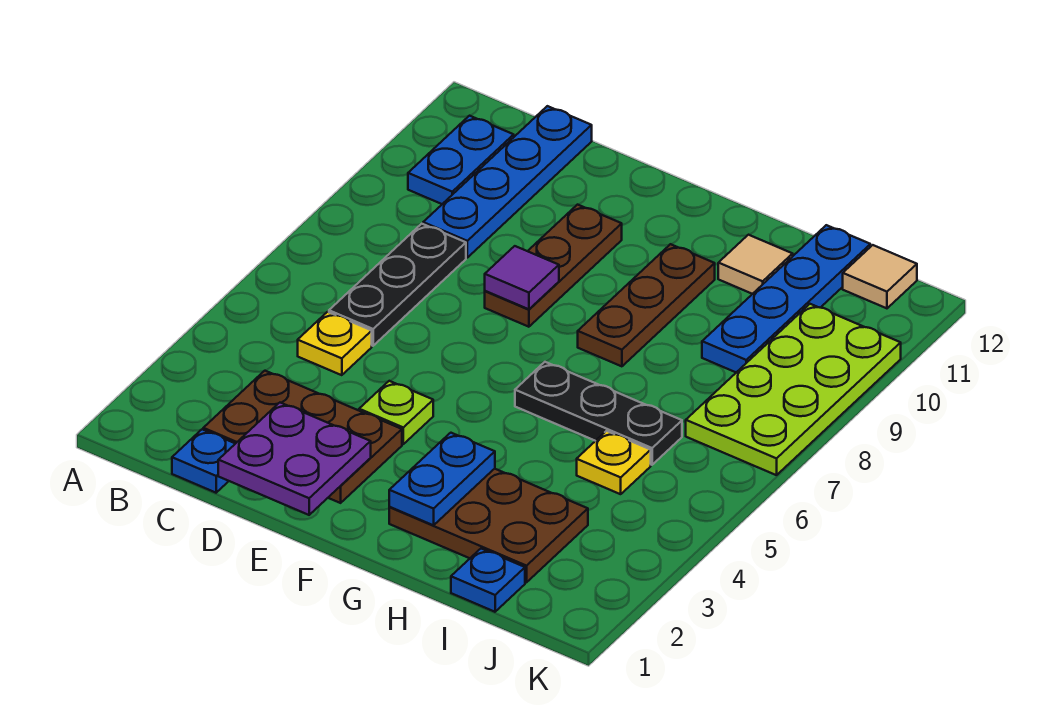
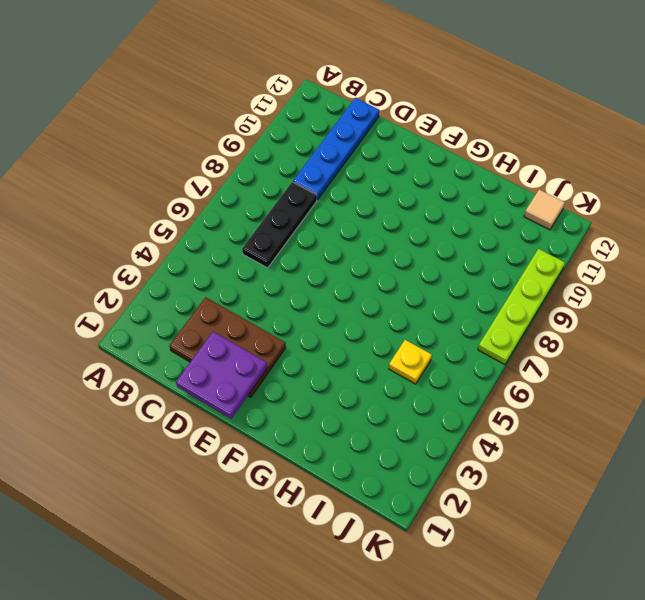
lime plate K7:K10 level 1 -> lime plate J7:K10 level 1
none -> blue plate B10:B11 level 1
none -> blue plate C1 level 1
none -> yellow plate C5 level 1

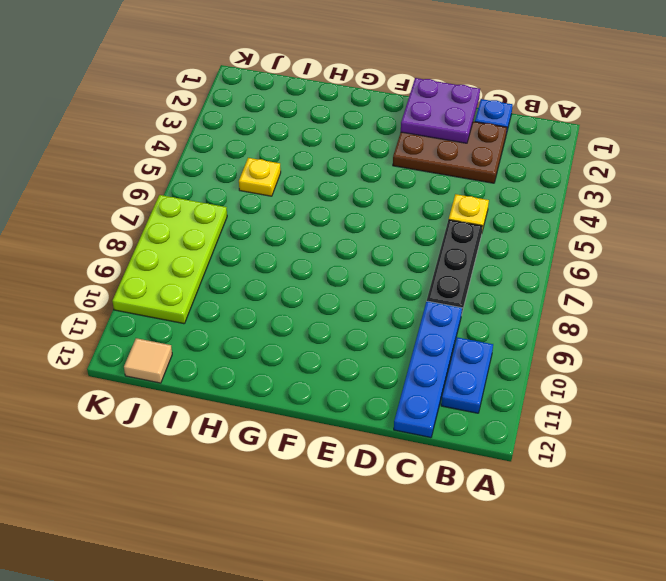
none -> lime plate E4 level 1
none -> brown plate E8:E10 level 1
none -> brown plate G2:I3 level 1

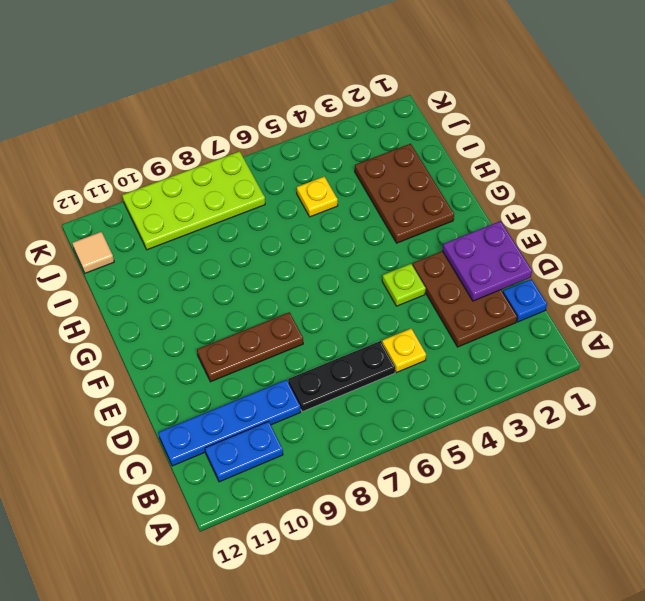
none -> black plate G6:I6 level 1
none -> brown plate G8:G10 level 1
none -> tan tile H11 level 1

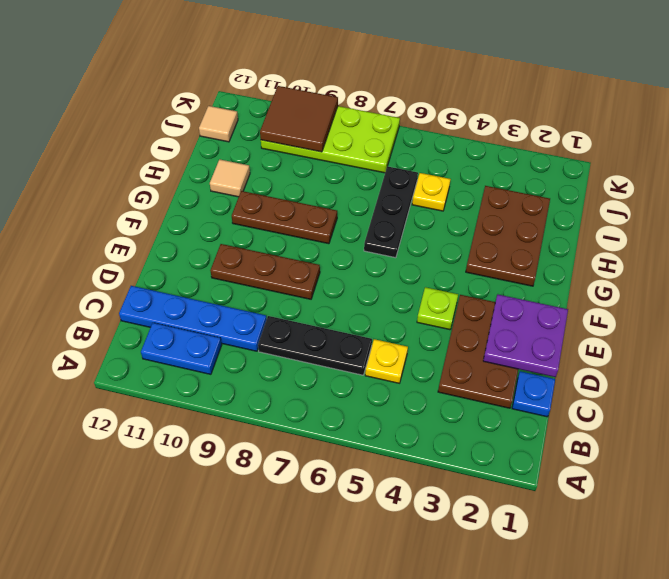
brown tile J9:K10 level 2 -> none
none -> blue plate I1 level 1
none -> blue plate I9:I12 level 1
none -> purple tile E8 level 2

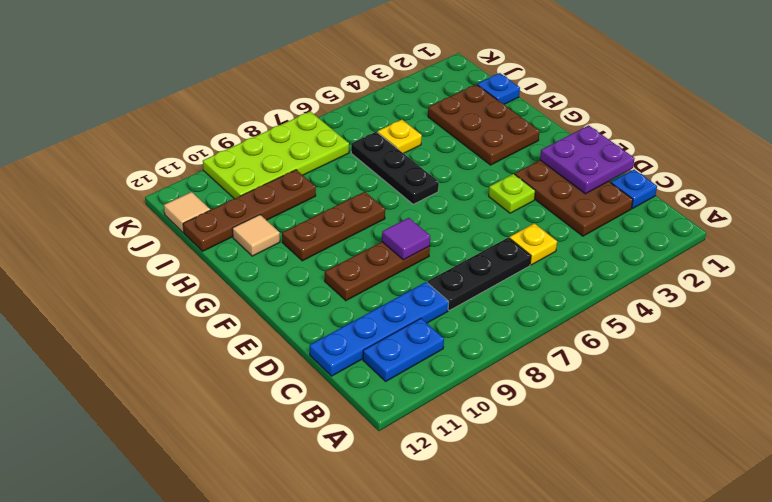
brown plate I9:I12 level 1 -> blue plate I9:I12 level 1
none -> blue plate G2:G3 level 2

